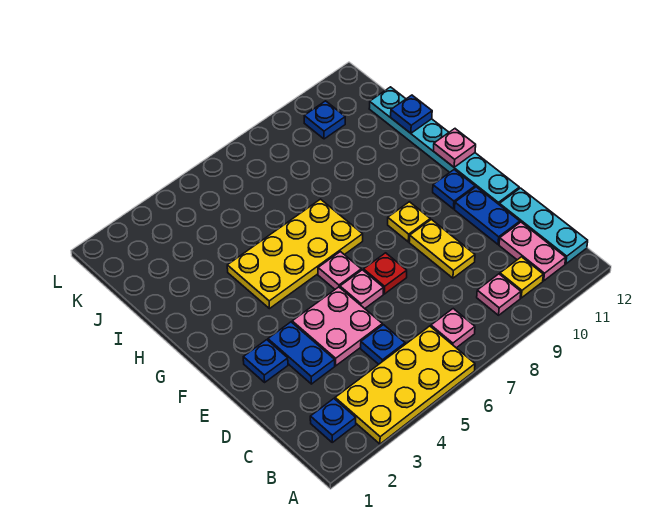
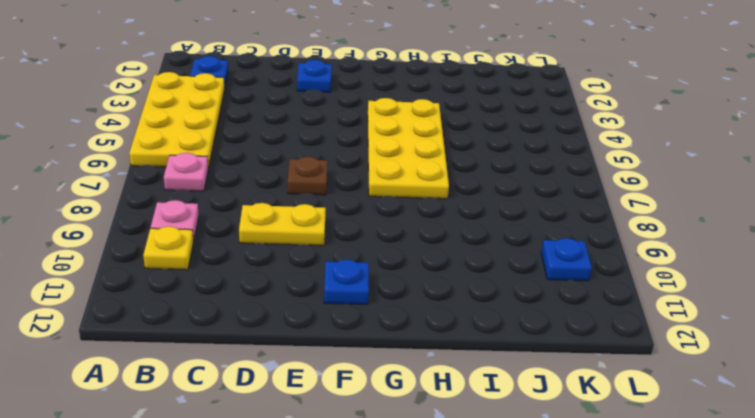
brown plate E7 level 1 -> red plate E7 level 1
none -> pink plate B11:C11 level 1
none -> cyan plate B12:D12 level 1
none -> blue plate C5 level 1

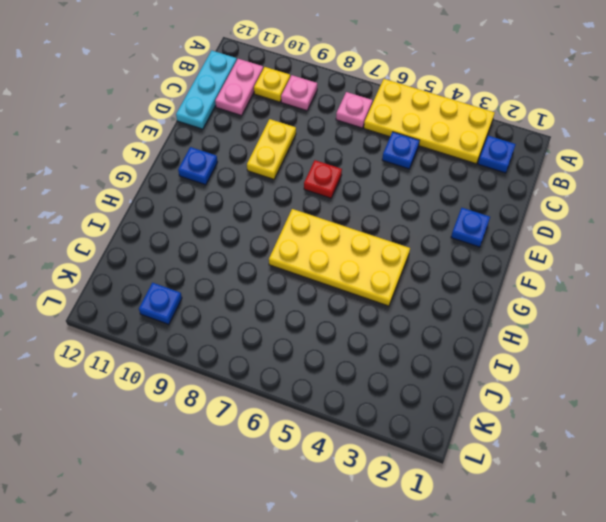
none -> blue plate D3:E3 level 1
none -> pink plate D4:E5 level 1
none -> blue plate D11:E11 level 1

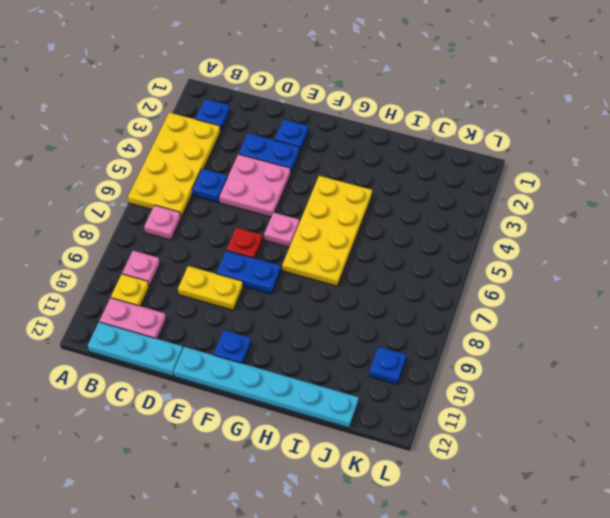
blue plate E8:F8 level 1 -> blue plate D11:E11 level 1
none -> pink plate E6 level 1
none -> yellow plate F9 level 1
none -> pink plate G12 level 2

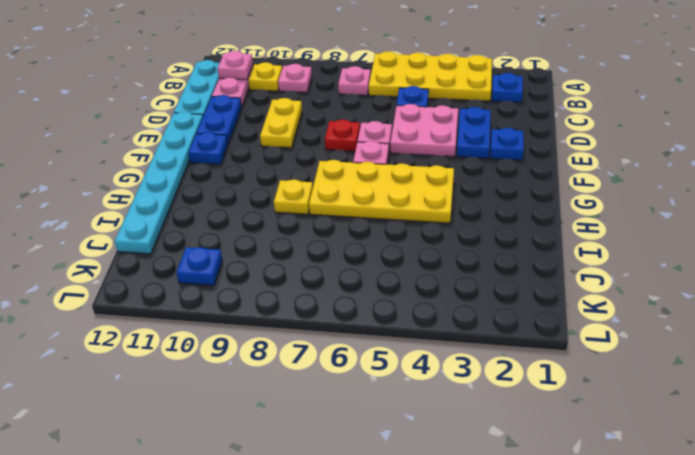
pink plate B11 level 2 -> pink plate G12 level 2
yellow plate H8 level 1 -> yellow plate F9 level 1
none -> blue plate I12 level 2

